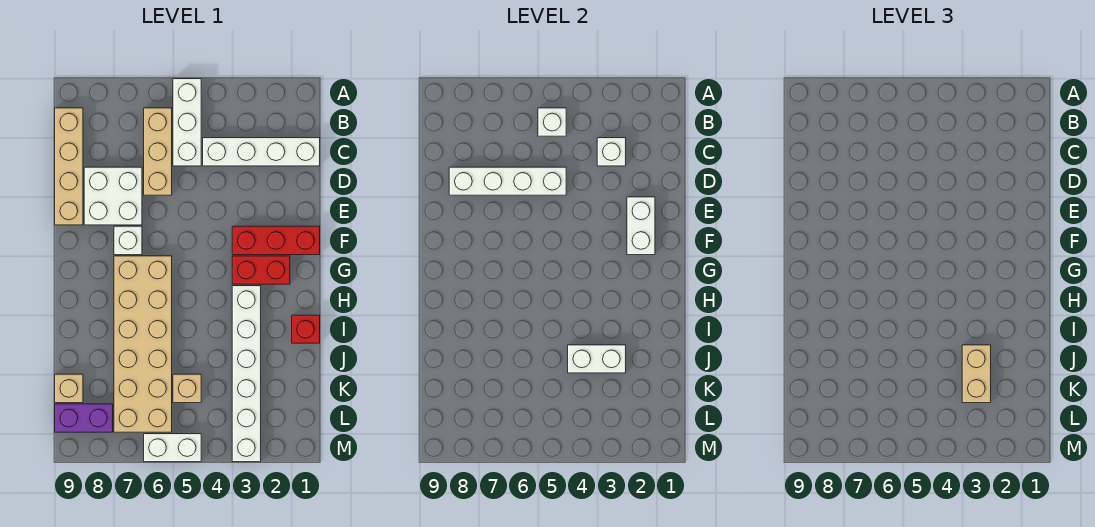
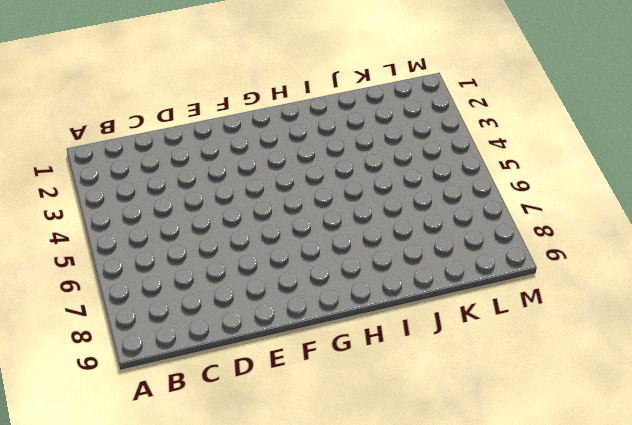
none -> white brick A5:C5 level 1
none -> tan brick B6:D6 level 1
none -> tan brick B9:E9 level 1

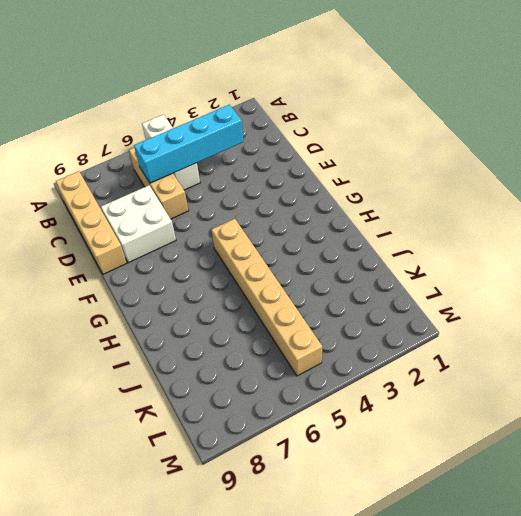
cyan brick C3:C6 level 2 -> white brick C3 level 2
tan brick G5:L5 level 1 -> tan brick K5 level 1
none -> white brick C1:C4 level 1
none -> red brick F1:F3 level 1
none -> white brick F7 level 1

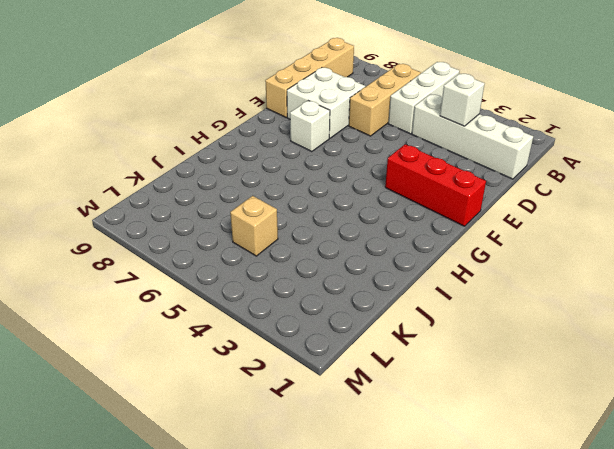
none -> red brick G2:G3 level 1
none -> tan brick G6:L7 level 1
none -> white brick H3:M3 level 1

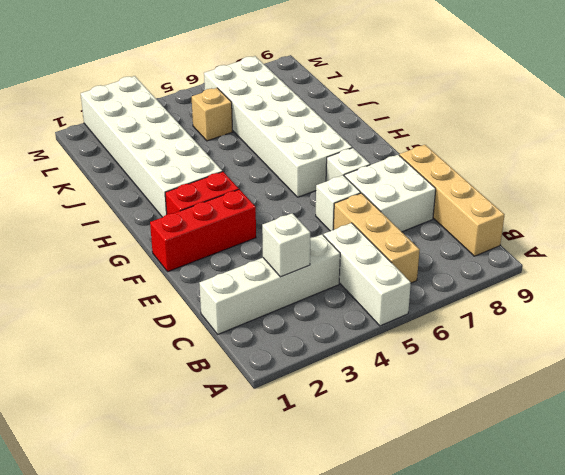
white brick E6 level 1 -> white brick B5 level 2
white brick G6:L7 level 1 -> tan brick G6:L7 level 1
white brick H2:M3 level 1 -> white brick H3:M3 level 1
none -> red brick I1 level 1
none -> tan brick K9 level 1
none -> purple brick L8:L9 level 1

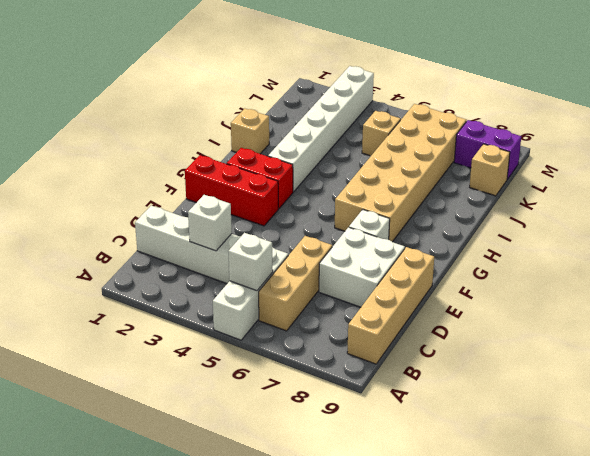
tan brick I1 level 1 -> red brick I1 level 1
none -> white brick M5:M6 level 1
none -> white brick D5:D8 level 2
none -> white brick E2:F2 level 2

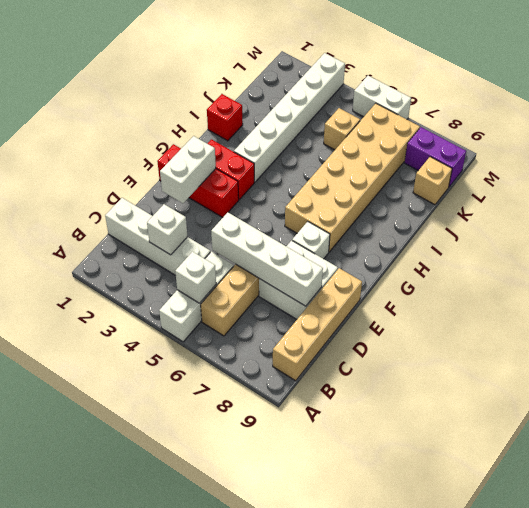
none -> white brick J3:J4 level 2
none -> tan brick J3:K3 level 3

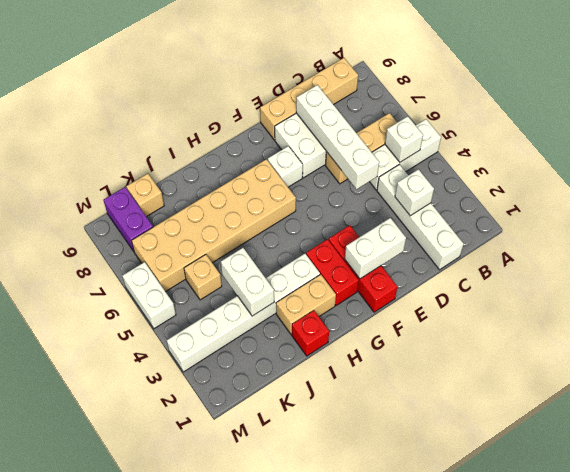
tan brick H2:I2 level 1 -> tan brick J3:K3 level 3

